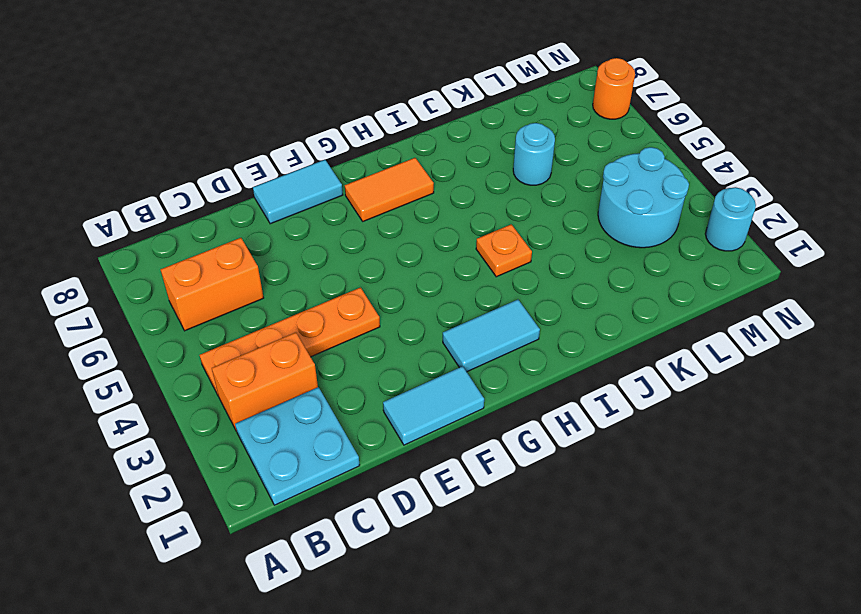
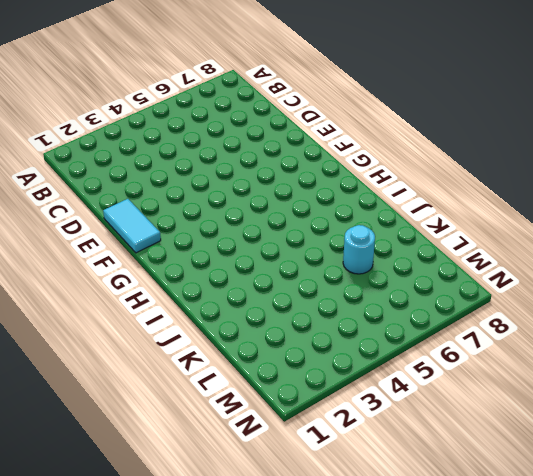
none -> cyan plate B1:C2 level 1
none -> orange brick B3:C3 level 1
none -> orange plate B4:E4 level 1

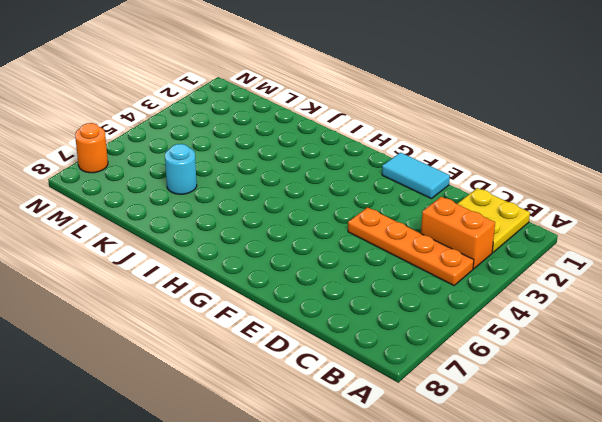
yellow plate B1:C2 level 1 -> cyan plate B1:C2 level 1
none -> orange brick B6:C6 level 1
none -> cyan tile E8:F8 level 1
none -> cyan tile G2:H2 level 1

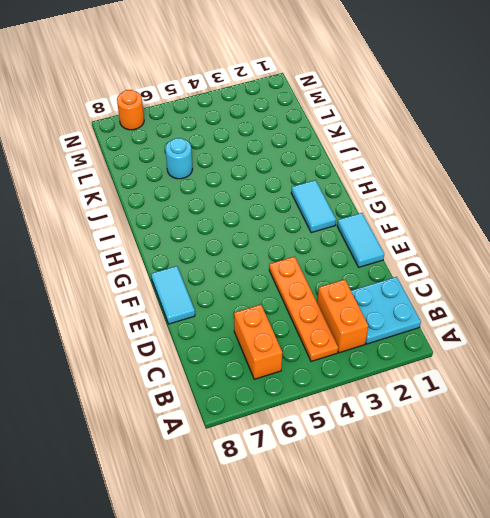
none -> orange tile G7:H7 level 1
none -> orange plate I4 level 1
none -> cyan round brick L3:M4 level 1

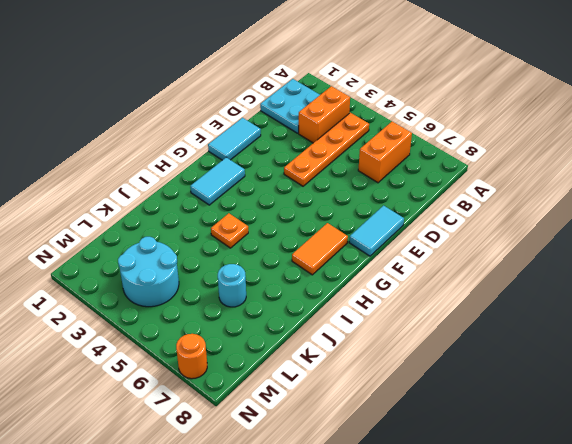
none -> cyan round brick N2 level 1

